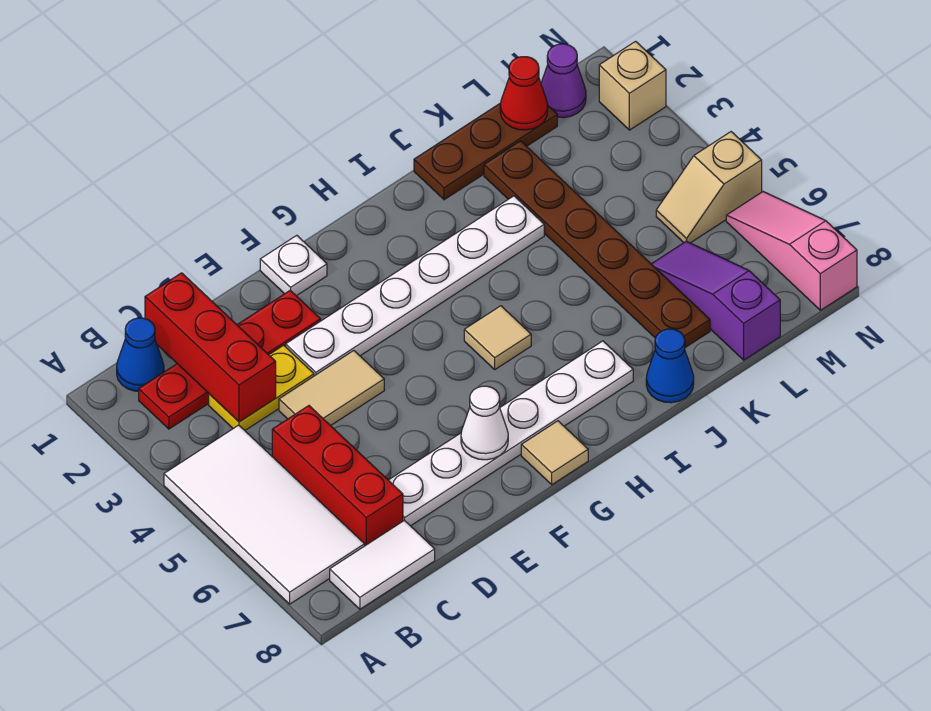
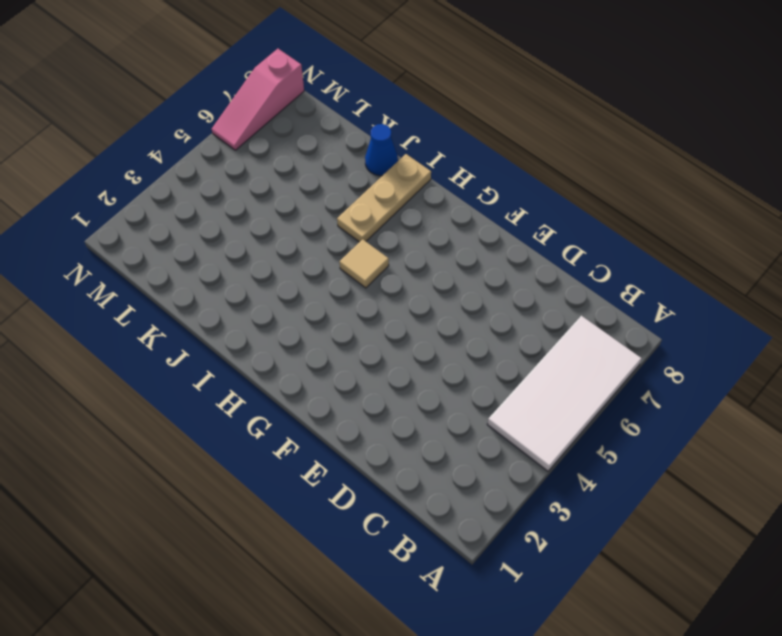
tan plate I6:I8 level 1 -> white plate D7:I7 level 1
none -> blue cone B1 level 1
none -> red plate B2:E2 level 1
none -> white tile B8:C8 level 1

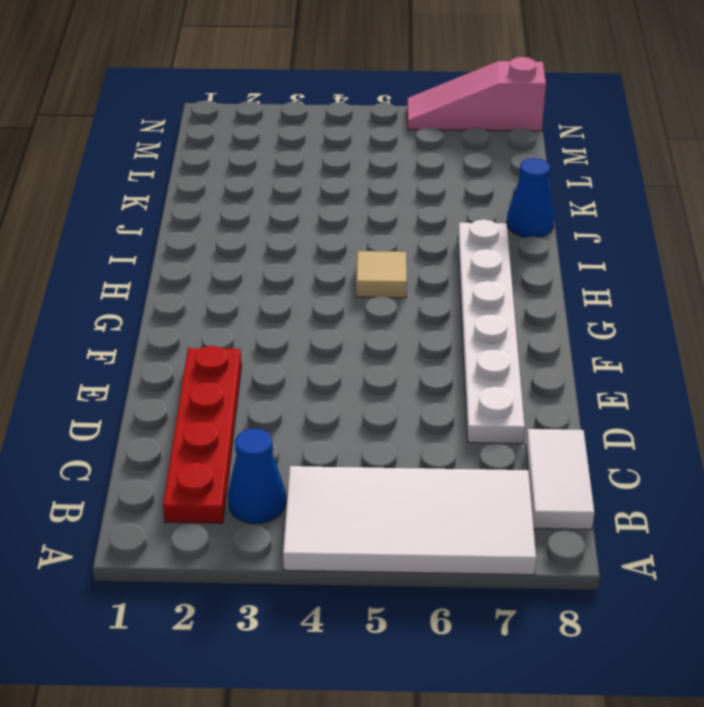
blue cone B3 level 1 -> blue cone B1 level 1
none -> yellow plate C3:D3 level 1
none -> red brick C5:C7 level 1
none -> tan tile D4:E4 level 1

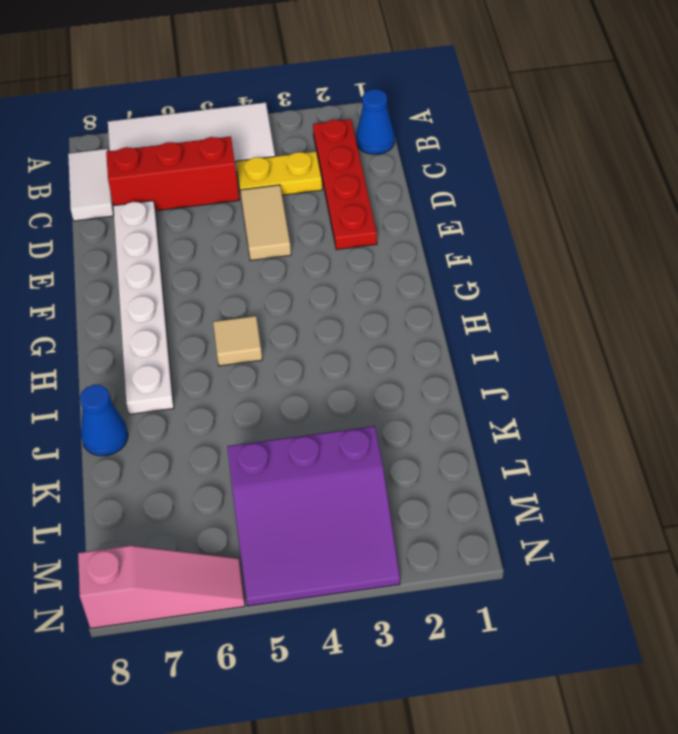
yellow plate C3:C4 level 1 -> yellow plate C3:D3 level 1
purple slope L3:N5 level 1 top L -> tan slope M5:N5 level 1 top N
none -> white plate E3:J3 level 1
none -> white plate F1 level 1
none -> tan tile G8 level 1

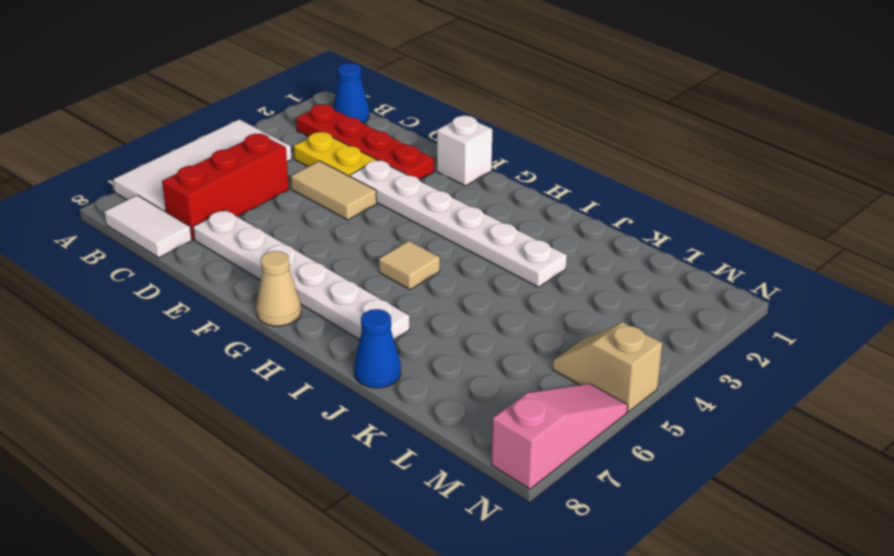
white brick F1 level 1 -> white plate F1 level 1
tan cone G8 level 1 -> tan tile G8 level 1
none -> brown plate J1:L1 level 1
none -> brown plate K2:K7 level 1
none -> purple slope L6:L8 level 1 top 8

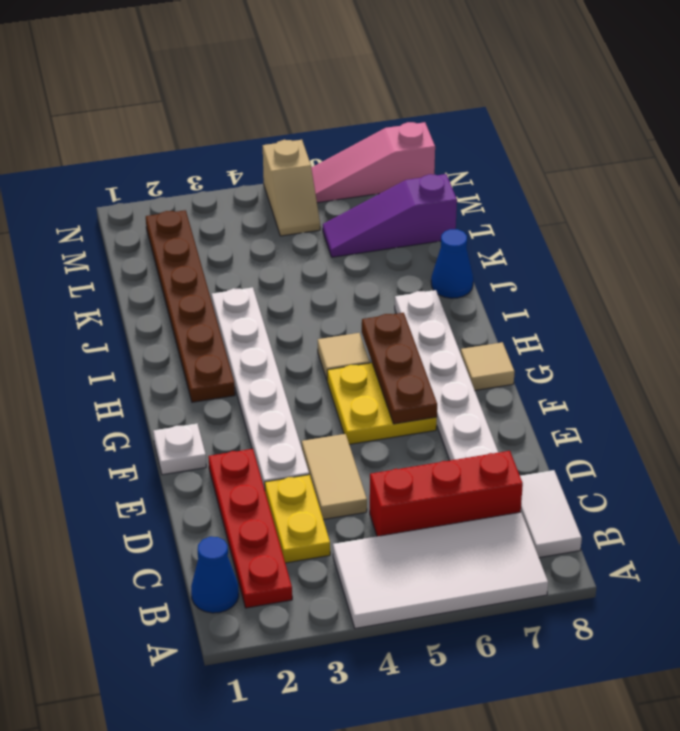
yellow plate F5:G6 level 1 -> none
brown plate F6:H6 level 2 -> brown plate J1:L1 level 1
brown plate H2:M2 level 1 -> brown plate K2:K7 level 1
none -> purple cone M1 level 1
none -> tan brick N2 level 1
none -> red brick C1:C3 level 2

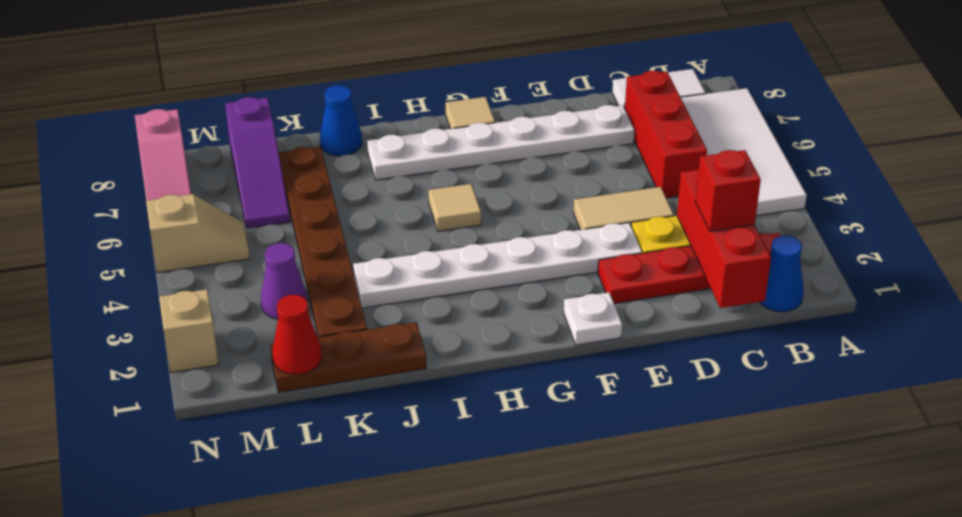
red brick C2 level 3 -> none
purple cone L3 level 1 -> purple cone M1 level 1
none -> white cone F7 level 2

